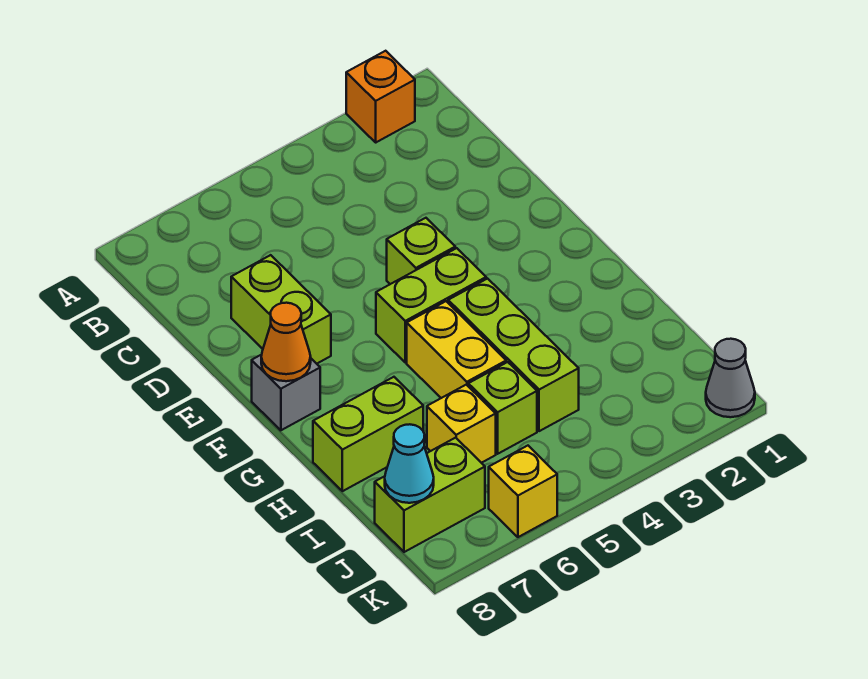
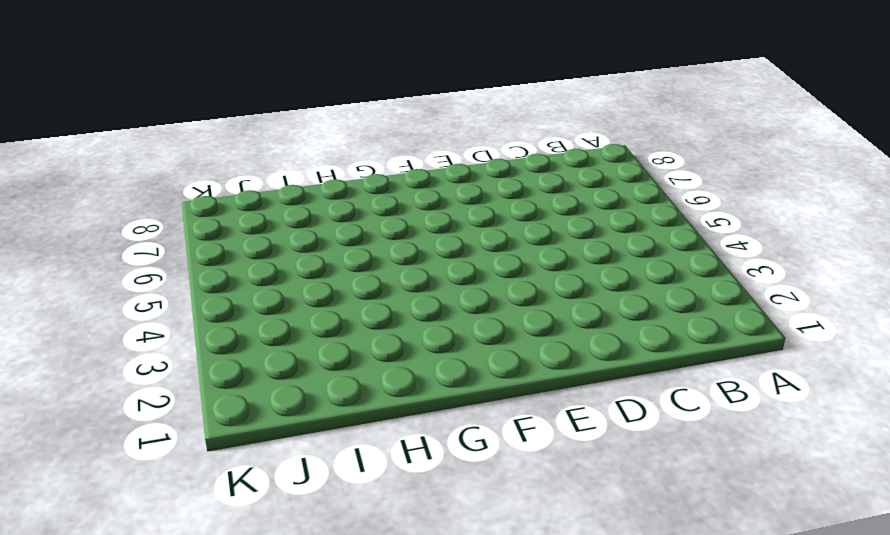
none -> orange brick A2 level 1
none -> lime brick D7:E7 level 1
none -> lime brick E4 level 1

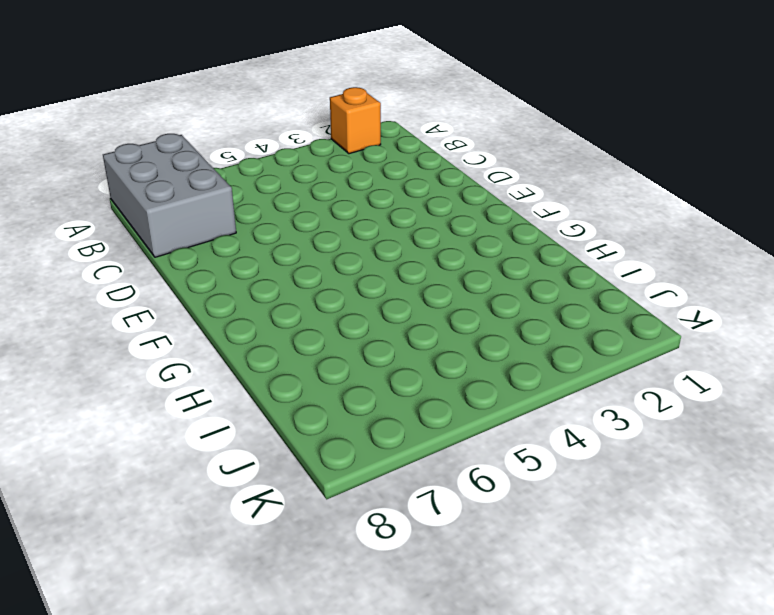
grey brick A7:C8 level 1 -> none
none -> lime brick D7:E7 level 1
none -> lime brick E4 level 1
none -> lime brick F4:F5 level 1

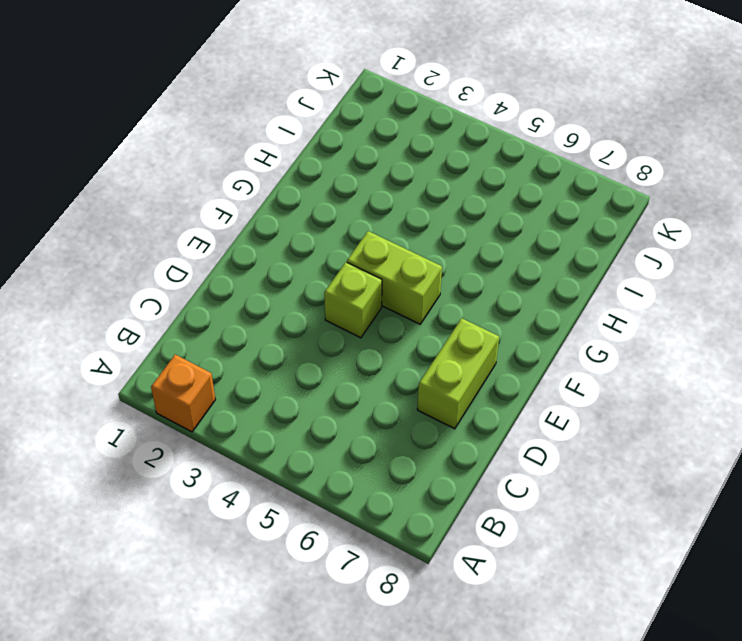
none -> grey brick F8 level 1
none -> lime brick G4:I4 level 1
none -> yellow brick G5:H5 level 1

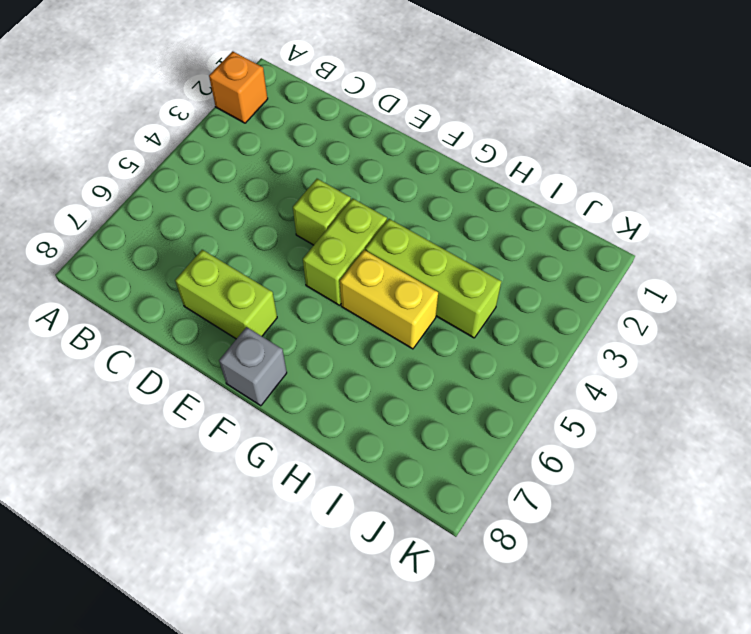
none -> lime brick H7:H8 level 1
none -> lime brick I5 level 1
none -> yellow brick I6 level 1

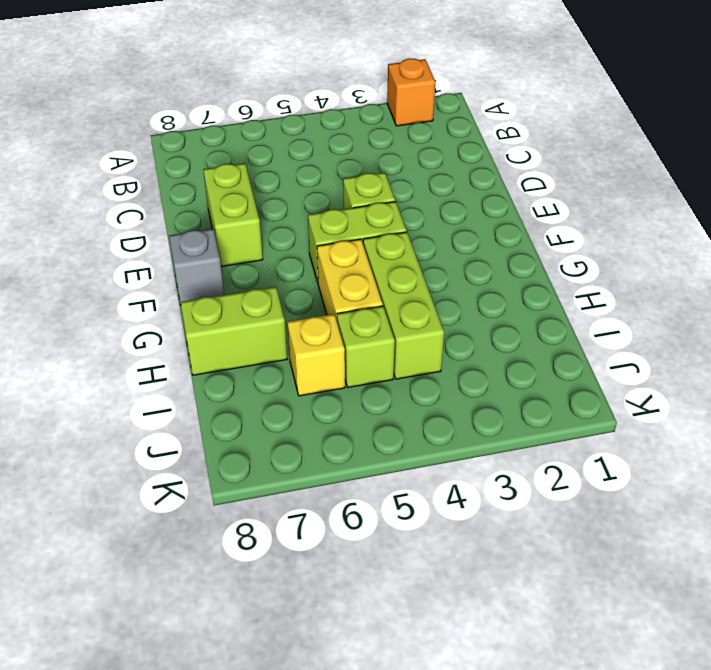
none -> lime brick J7:J8 level 1
none -> grey cone K1 level 1
none -> yellow brick K6 level 1

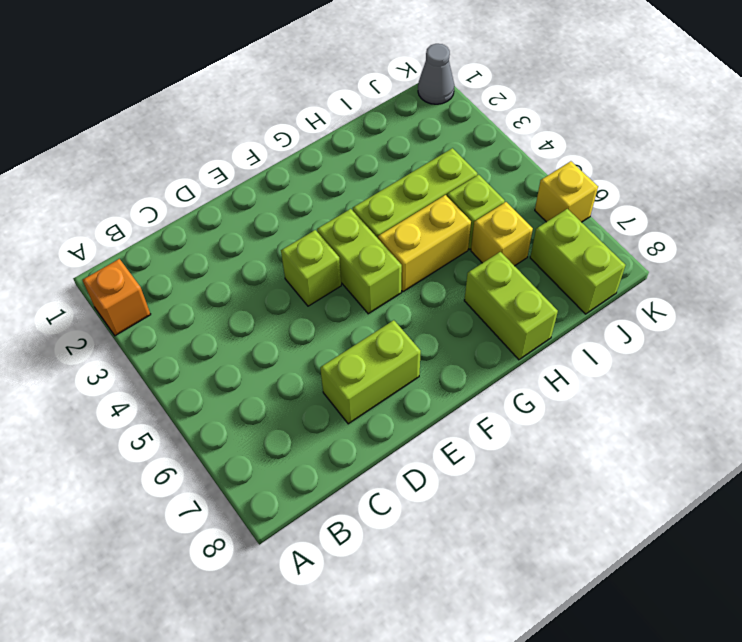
none -> grey brick F8 level 1
none -> orange cone F8 level 2
none -> cyan cone J8 level 2

